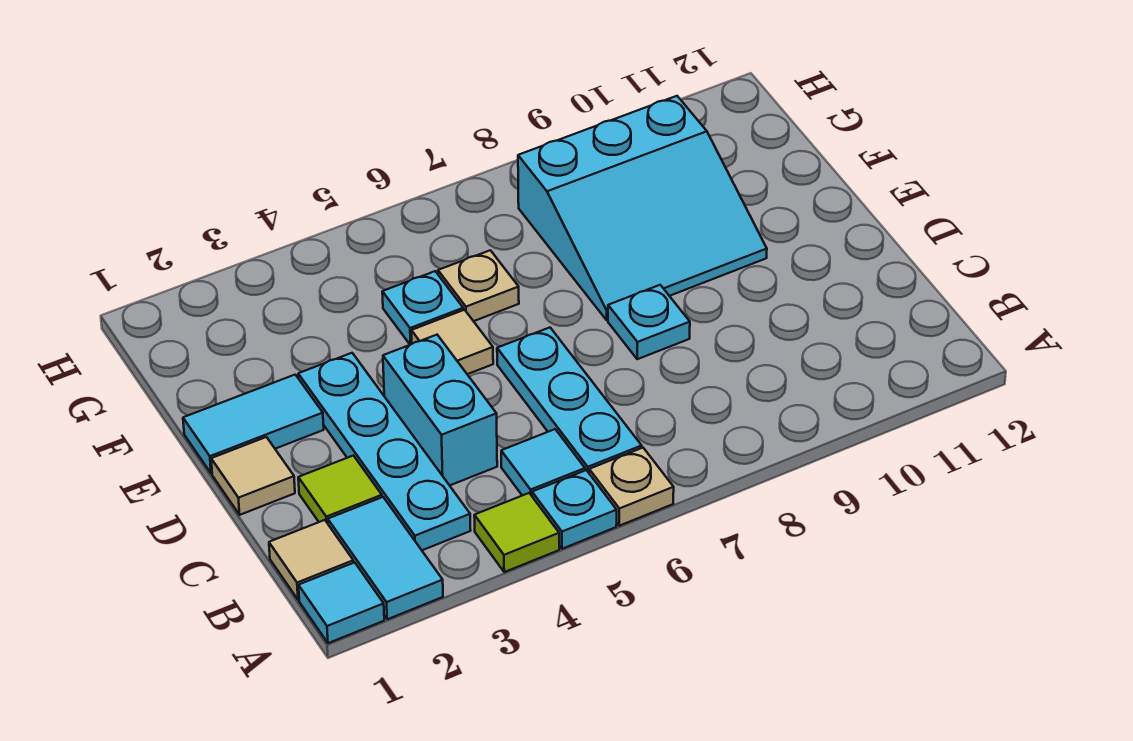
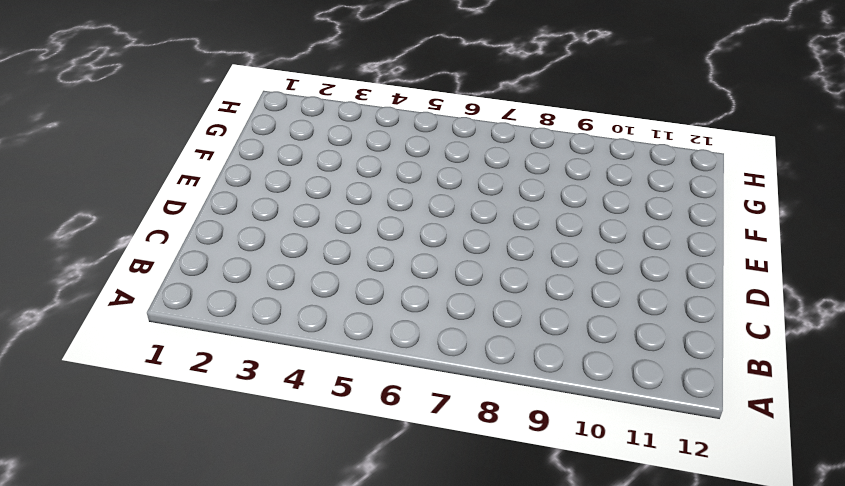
none -> cyan tile A1 level 1
none -> cyan tile A2:B2 level 1
none -> lime tile A4 level 1

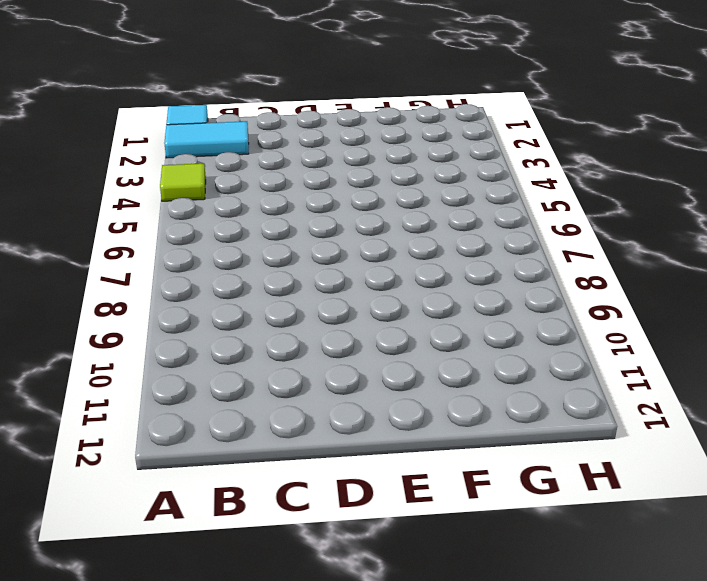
none -> cyan plate A5 level 1
none -> tan plate A6 level 1
none -> tan tile B1 level 1

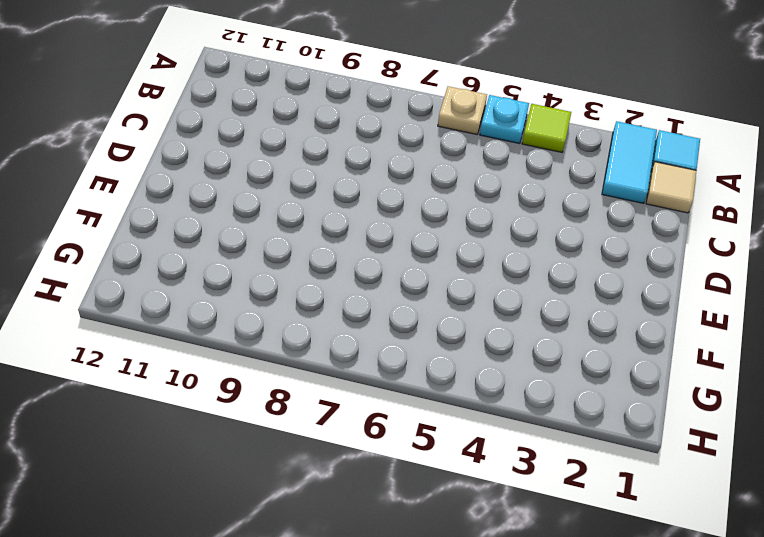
none -> cyan plate B3:E3 level 1
none -> cyan tile B5 level 1
none -> cyan plate B6:D6 level 1

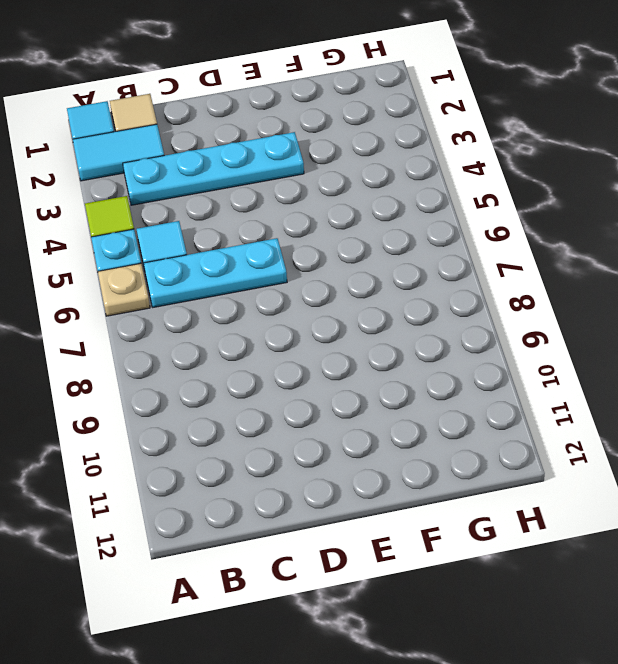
none -> lime tile C2 level 1
none -> cyan brick C4:D4 level 1
none -> tan tile D1 level 1

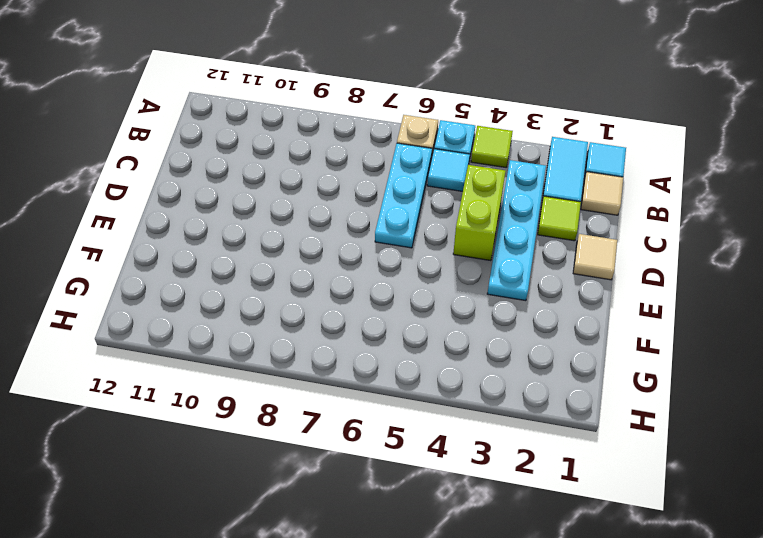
lime brick C4:D4 level 1 -> cyan brick C4:D4 level 1
none -> cyan plate D8 level 1
none -> cyan tile E1:E2 level 1
none -> tan tile E5 level 1

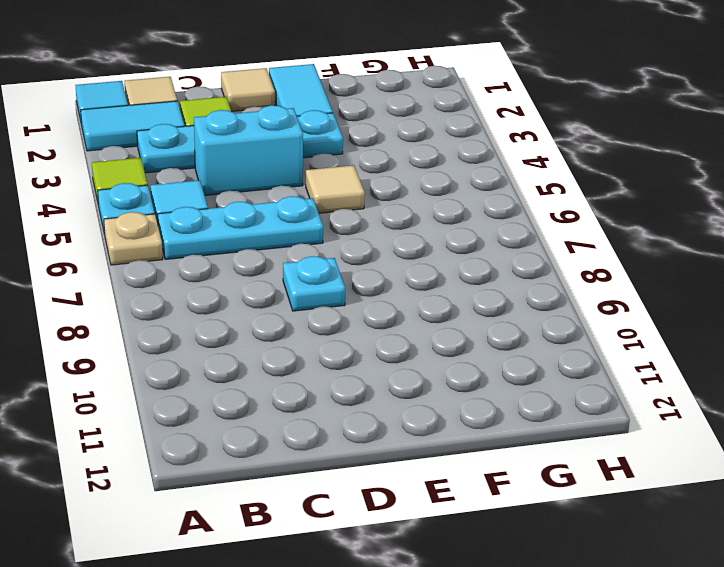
none -> cyan slope E8:G10 level 1 top G
none -> cyan plate F5 level 1
none -> tan plate F6 level 1

